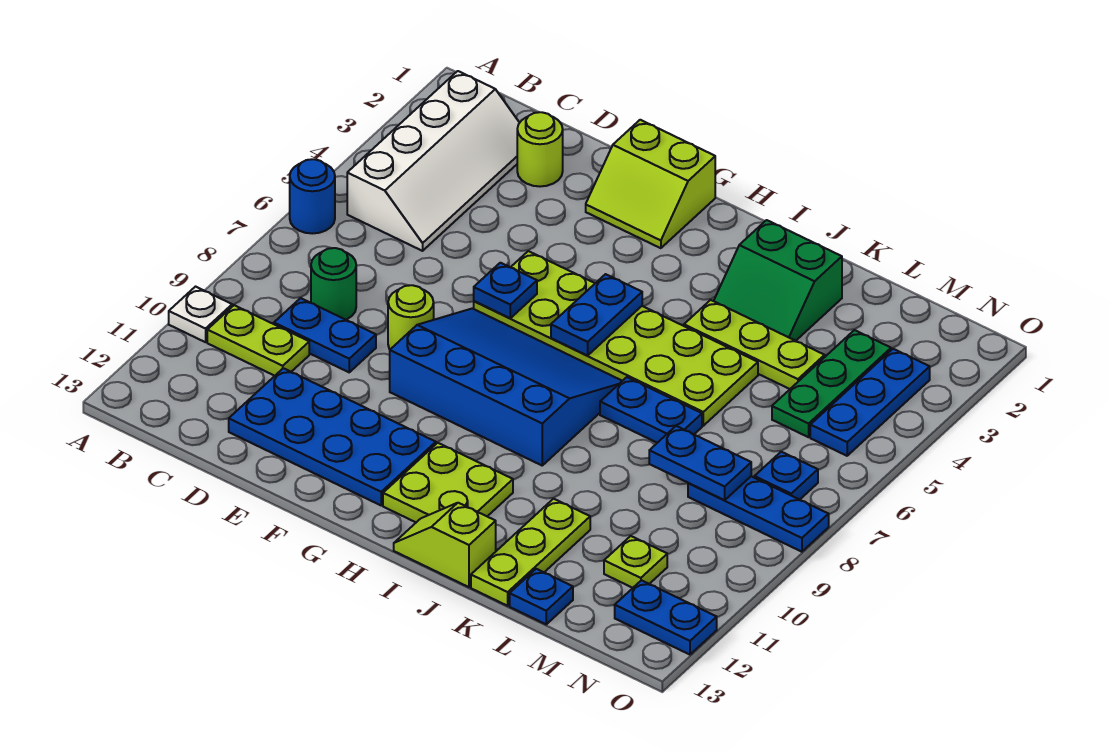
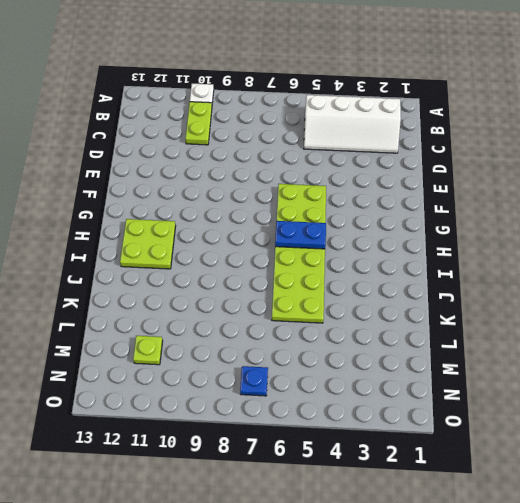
none -> blue round brick A6 level 1
none -> green round brick C8 level 1
none -> blue plate C9:D9 level 1

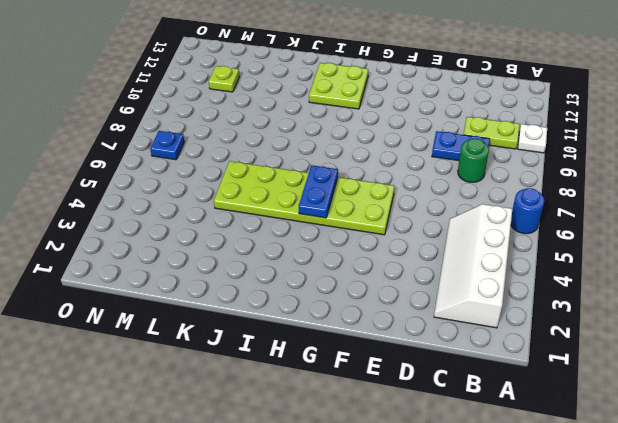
none -> lime round brick D2 level 1
none -> blue plate D11:G12 level 1
none -> lime round brick E8 level 1

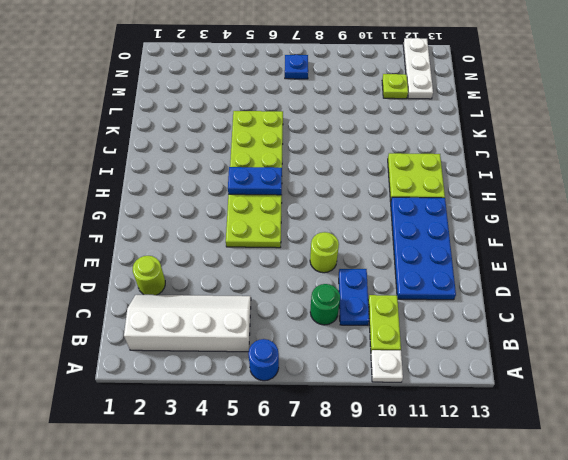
white plate M12:O12 level 1 -> blue plate N12:O12 level 1
none -> lime slope F1:G2 level 1 top 1
none -> blue slope F7:I9 level 1 top 9
none -> lime slope I13:J13 level 1 top J

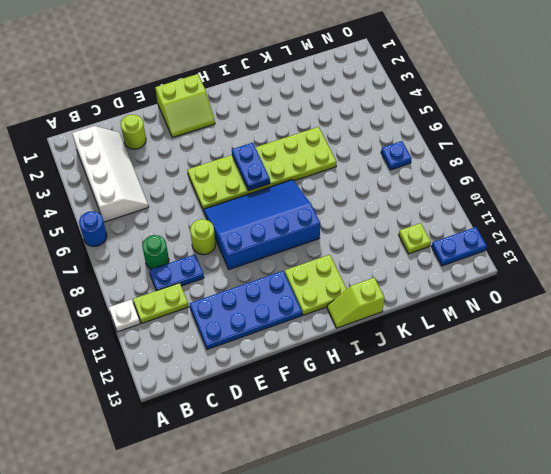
none -> green slope J2:K3 level 1 top 2
none -> lime plate J4:L4 level 1
none -> blue plate J7:K7 level 1

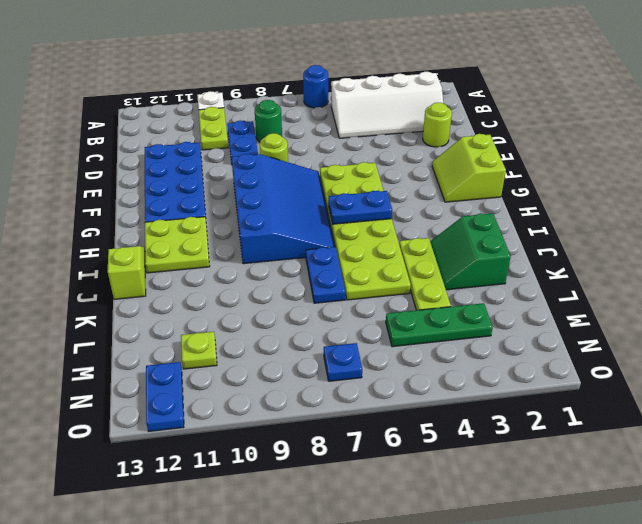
none -> lime plate K11:K13 level 1
none -> blue plate L13 level 1
none -> blue plate M8:O8 level 1

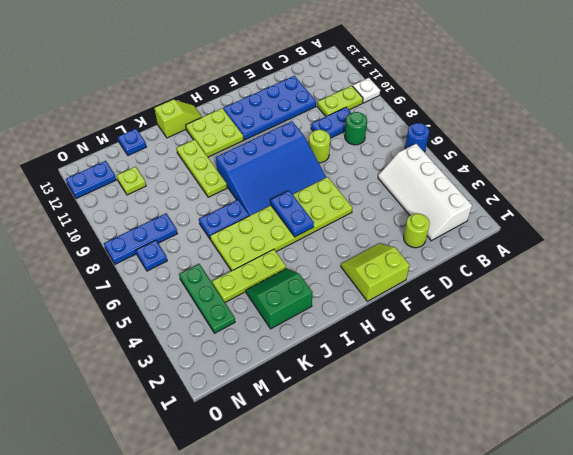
lime plate J9:J11 level 1 -> lime plate K11:K13 level 1
none -> blue plate N3:N5 level 1
none -> blue plate F6 level 2
none -> blue plate L8:M8 level 2

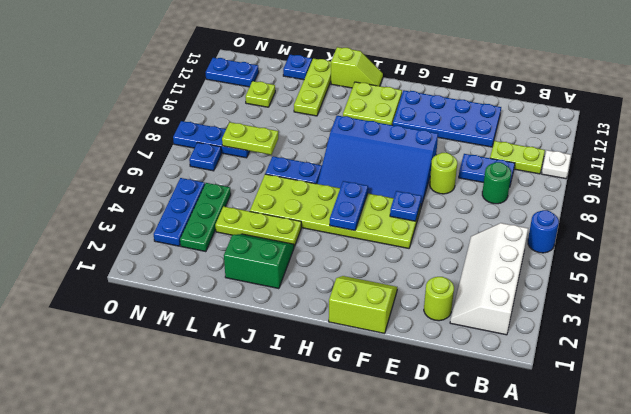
lime plate L8:M8 level 2 -> blue plate L8:M8 level 2

